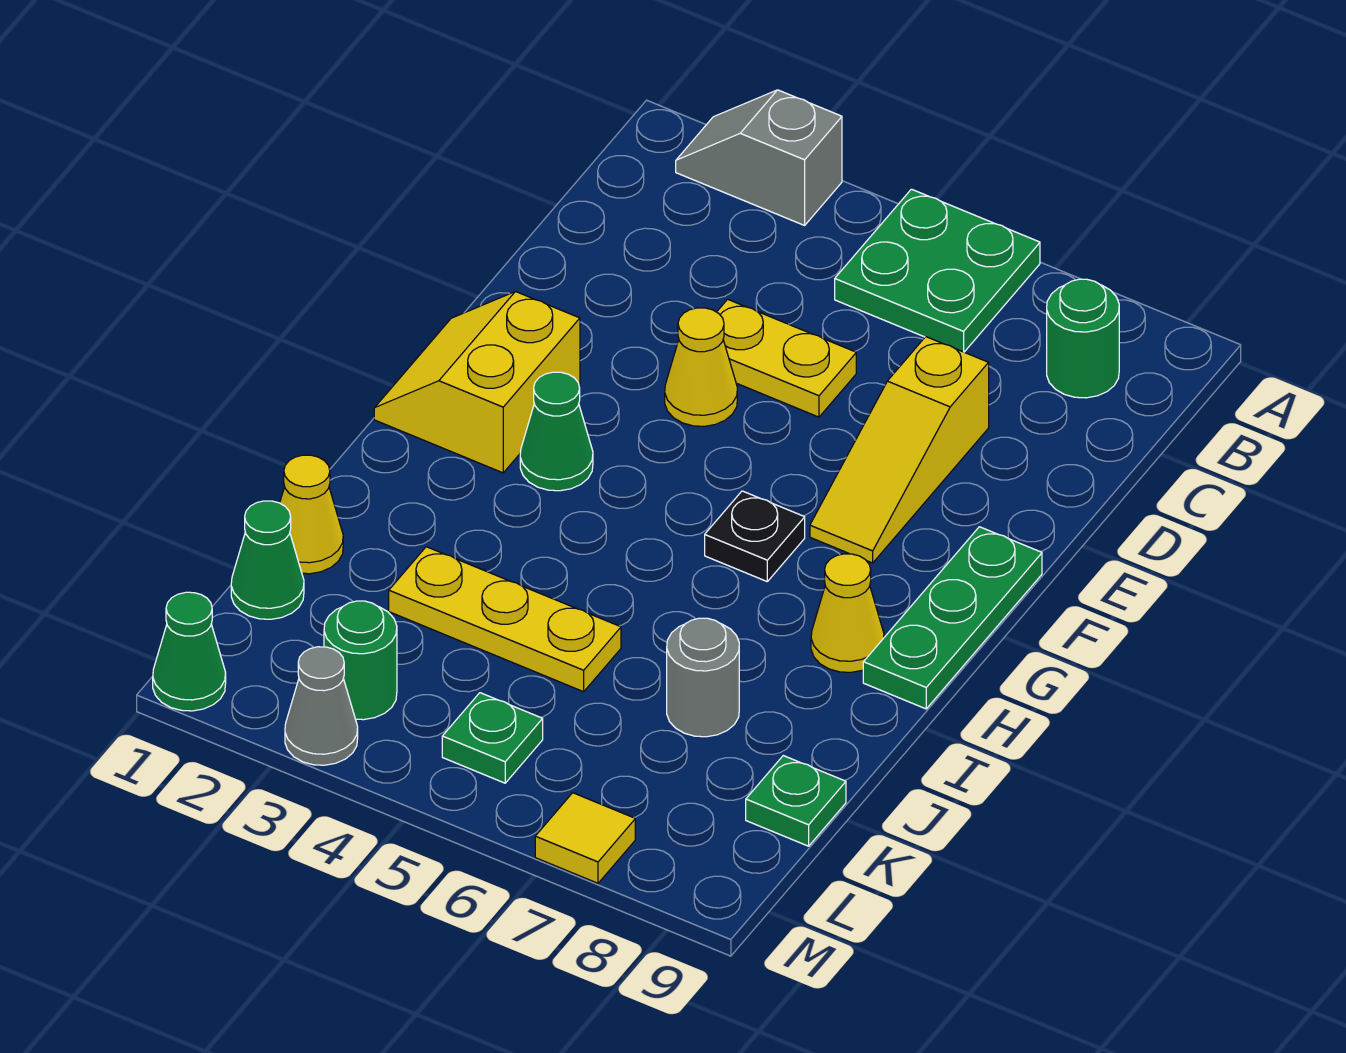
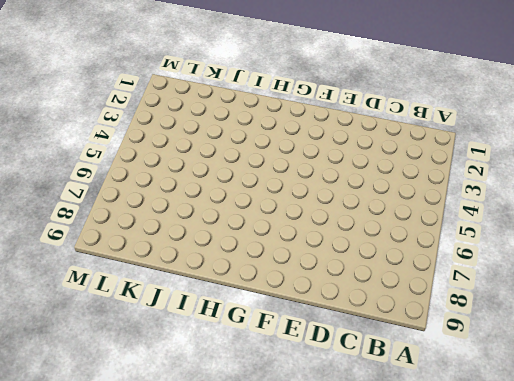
none -> grey slope A2:A3 level 1 top 3
none -> green plate A5:B6 level 1
none -> green round brick B8 level 1

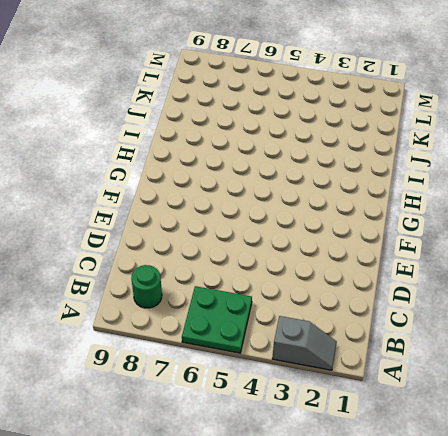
none -> yellow plate D4:D5 level 1
none -> yellow slope D7:F7 level 1 top D
none -> yellow cone E4 level 1

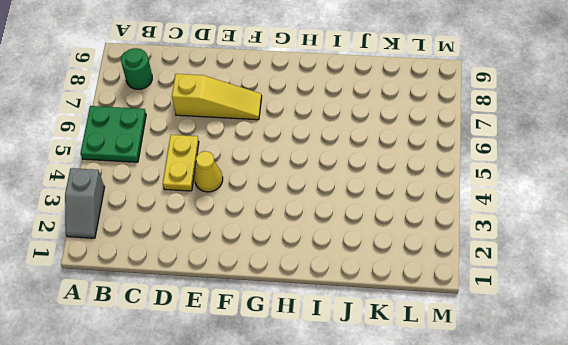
none -> yellow slope F1:G2 level 1 top 2
none -> green plate F9:H9 level 1
none -> green cone G3 level 1

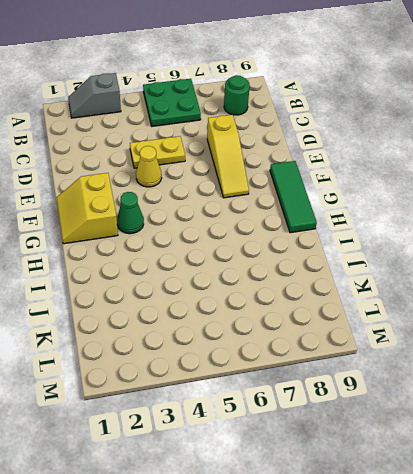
green tile F9:H9 level 1 -> green plate F9:H9 level 1
none -> black plate G6 level 1
none -> yellow cone H8 level 1
none -> yellow cone J1 level 1

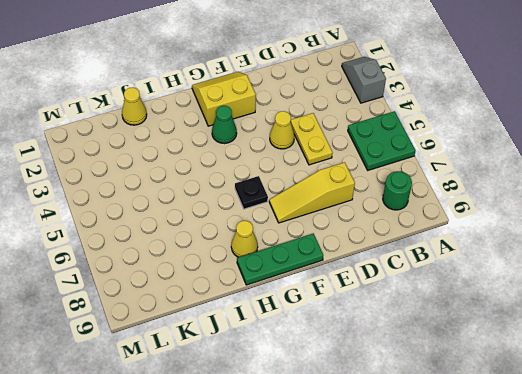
none -> yellow plate J3:J5 level 1
none -> grey round brick J7 level 1
none -> green cone K1 level 1

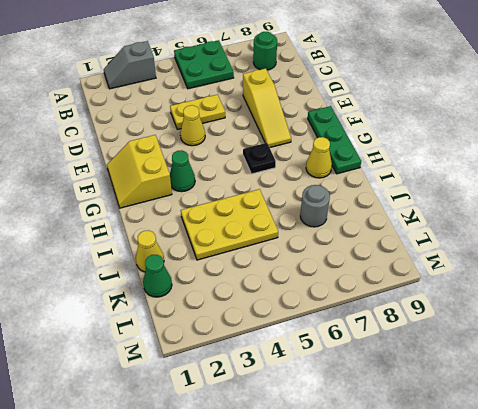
yellow plate I3:J5 level 1 -> yellow plate J3:J5 level 1
none -> green plate K9 level 1
none -> green round brick L3 level 1
none -> green plate L5 level 1

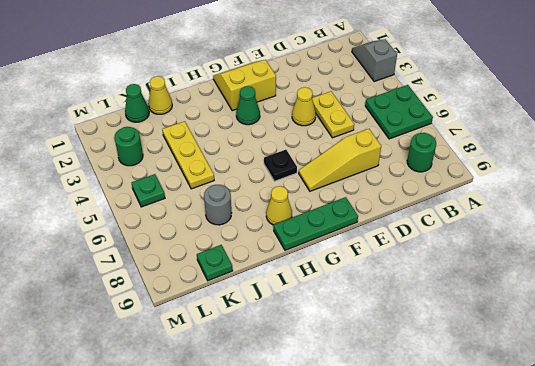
none -> green cone M1 level 1
none -> grey cone M3 level 1
none -> yellow tile M7 level 1

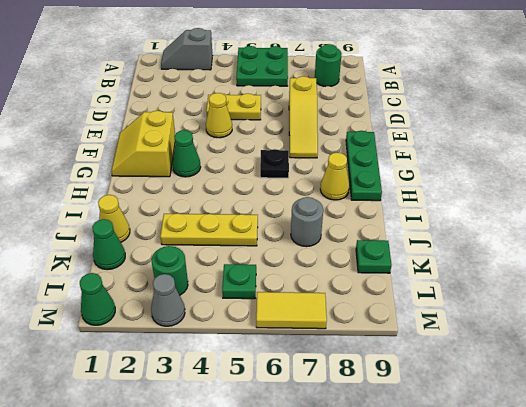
yellow tile M6:M7 level 1 -> yellow tile M7 level 1

